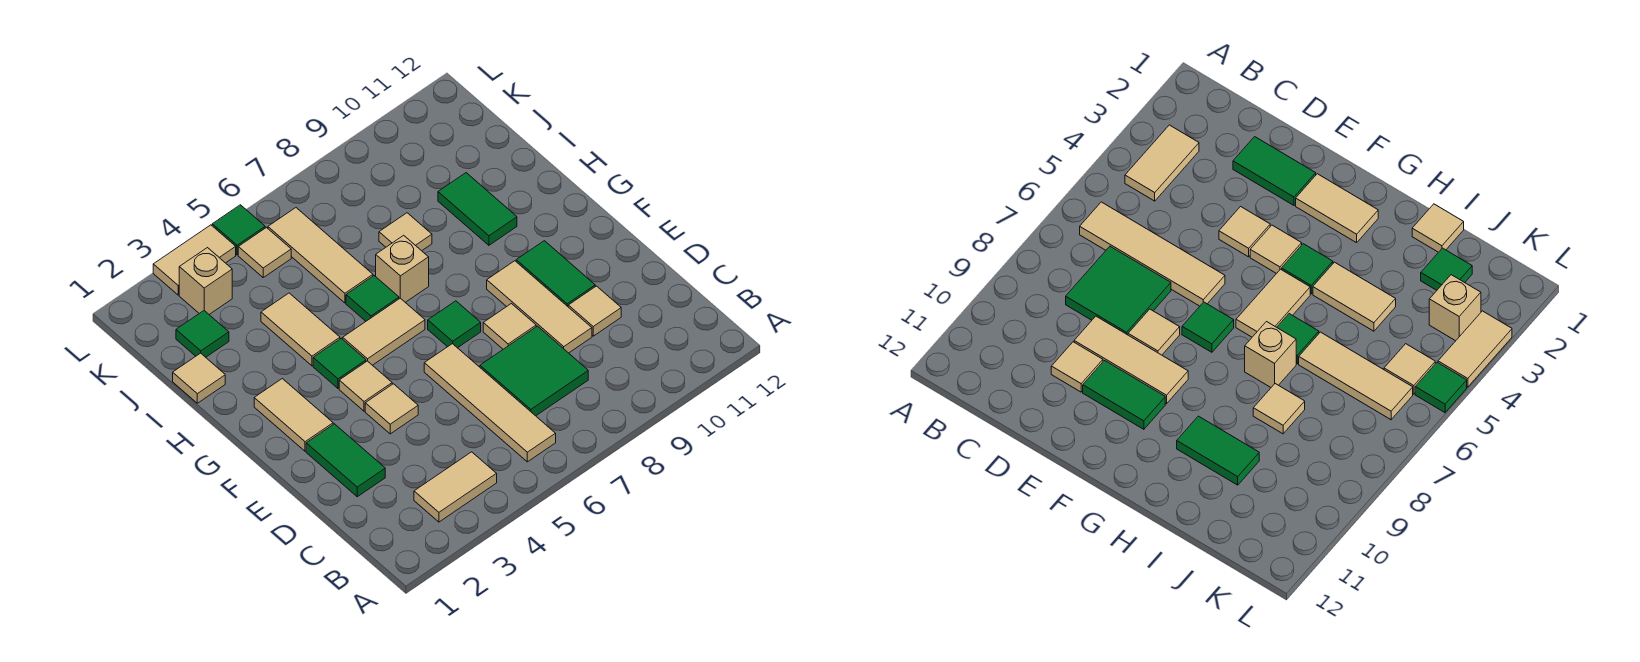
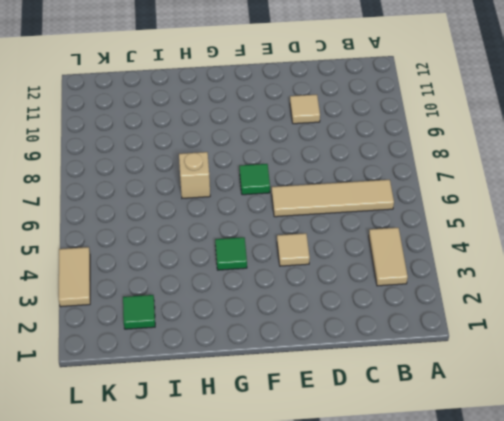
none -> green tile C7:D8 level 1
none -> green tile D2:E2 level 1
none -> tan tile D9:F9 level 1

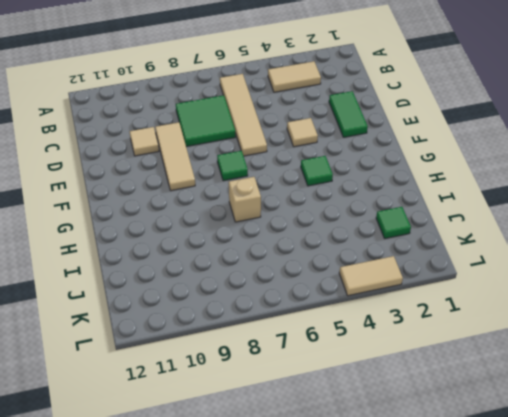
none -> tan tile E8 level 1
none -> green tile E10:F10 level 1
none -> tan tile F2:G2 level 1

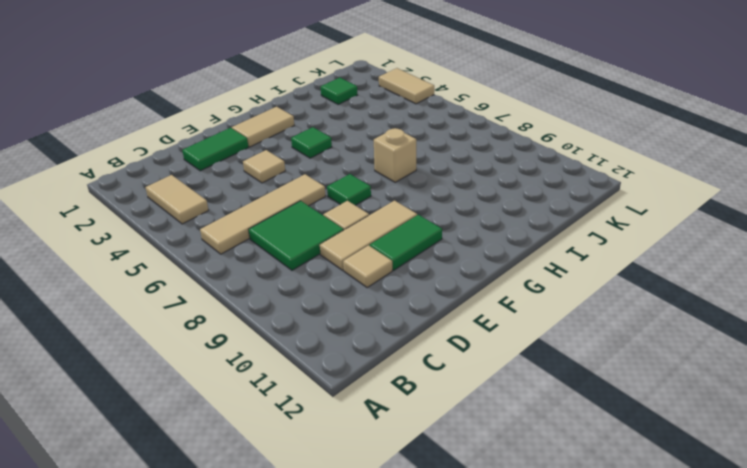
none -> tan tile F4 level 1
none -> tan tile G5:G6 level 1
none -> tan tile H4:I4 level 1

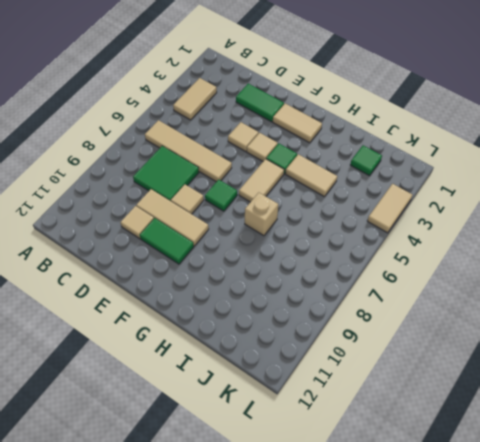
none -> green tile H6 level 1
none -> green tile H10:I10 level 1
none -> tan tile I1 level 1

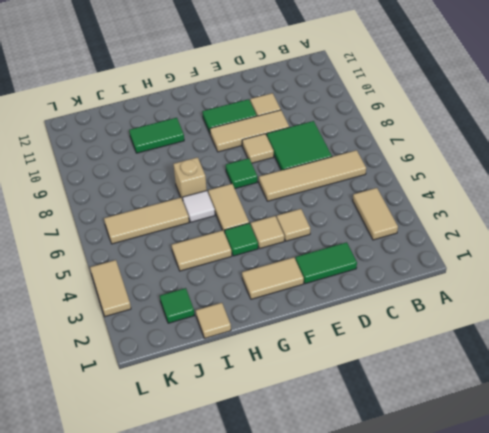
white tile H6 level 1 -> green tile H6 level 1
none -> tan tile I8 level 1
none -> tan brick K3 level 1
none -> tan tile K5 level 1

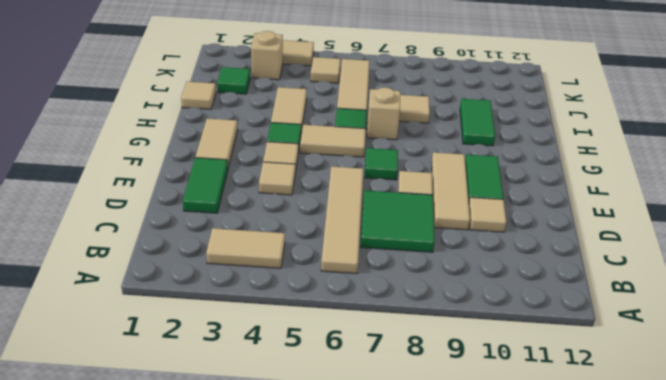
none -> green tile L5 level 1

